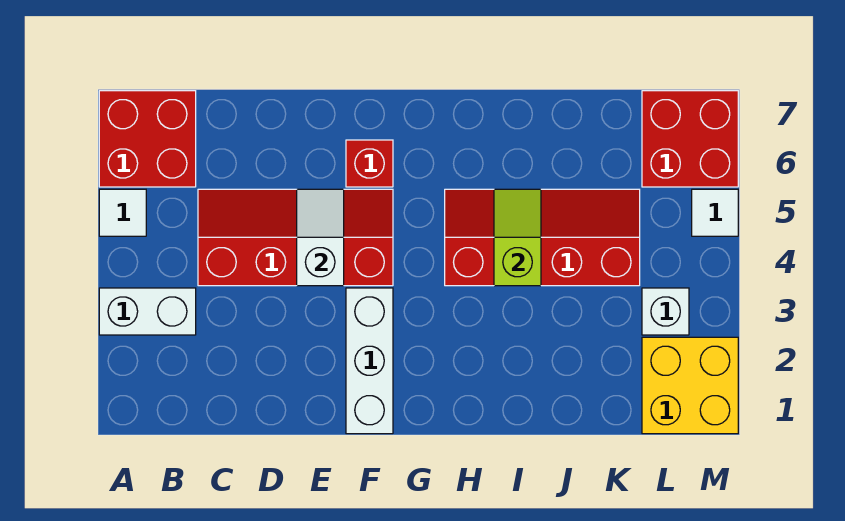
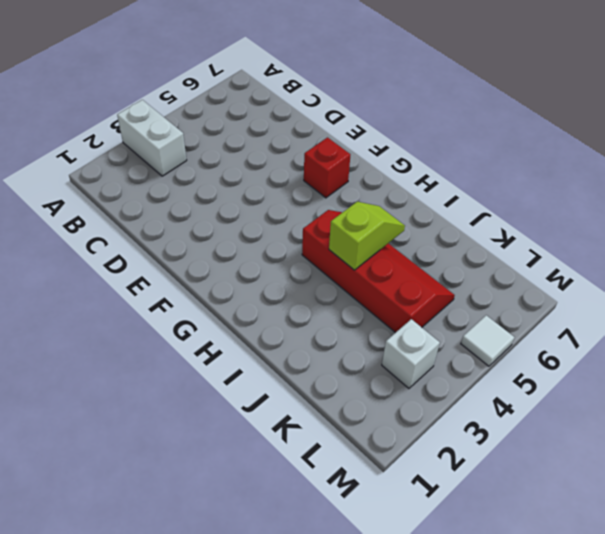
none -> white tile A5 level 1
none -> red brick A6:B7 level 1
none -> red slope C4:F5 level 1 top 4

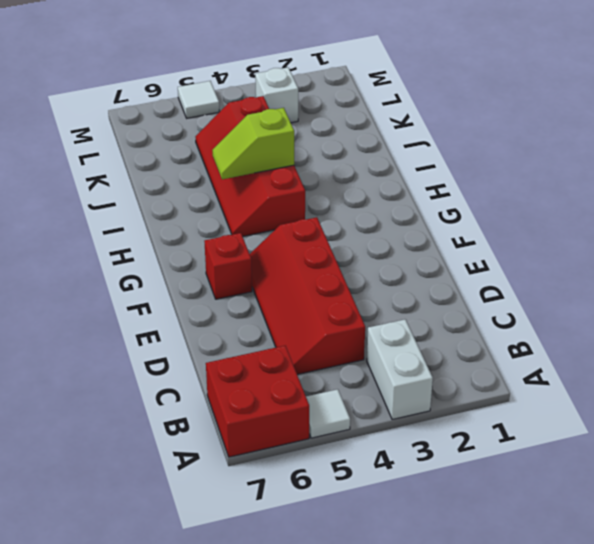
none -> white brick F1:F3 level 1
none -> yellow brick L1:M2 level 1
none -> red brick L6:M7 level 1

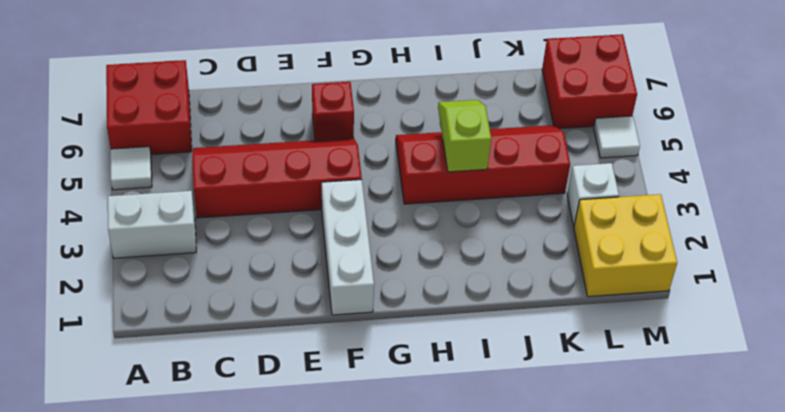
none -> white slope E4:E5 level 2 top 4

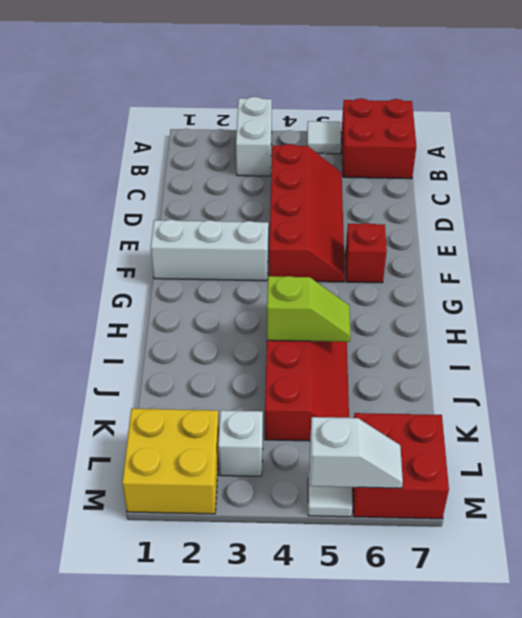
white slope M5:M6 level 2 top 5 -> white slope E4:E5 level 2 top 4

